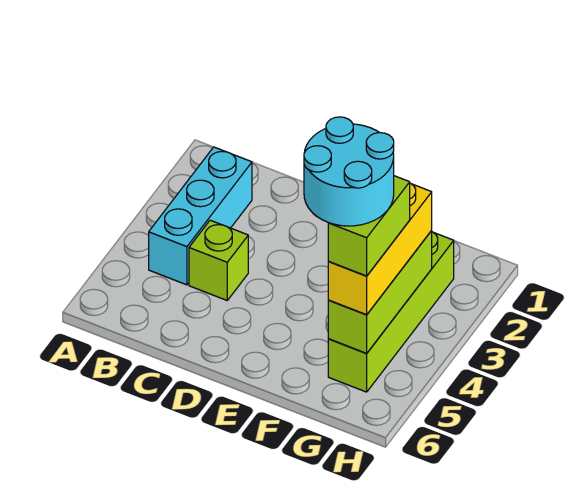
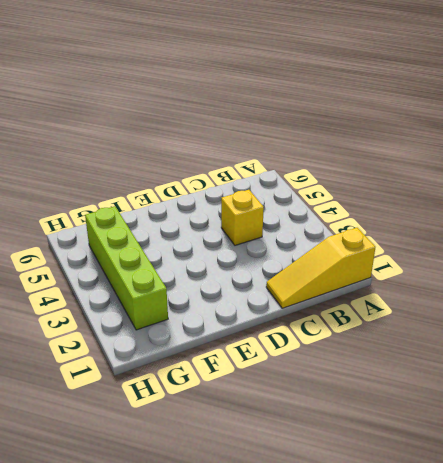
yellow slope A1:C1 level 1 top A -> none
yellow brick C4 level 1 -> lime brick C4 level 1
none -> cyan brick B2:B4 level 1
none -> lime brick G3:G5 level 2

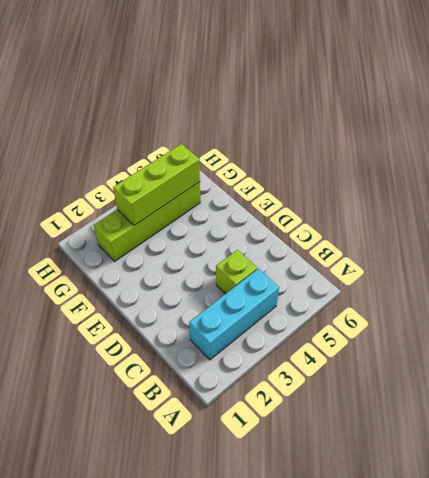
none -> yellow brick G3:G5 level 3
none -> lime brick G4:G5 level 4

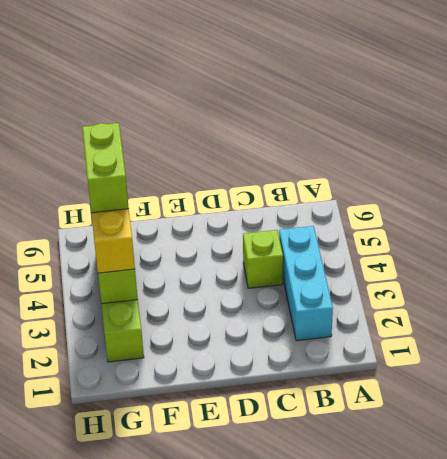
none -> cyan round brick F4:G5 level 5

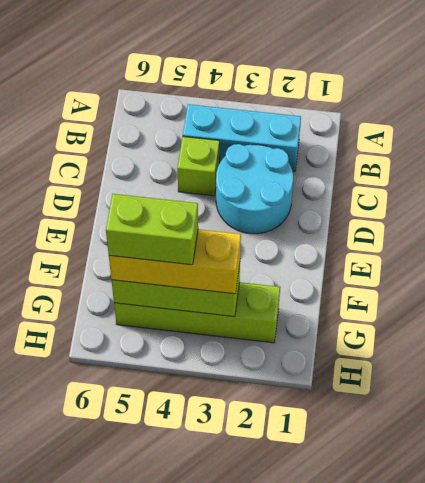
cyan round brick C2:D3 level 1 -> cyan round brick F4:G5 level 5

